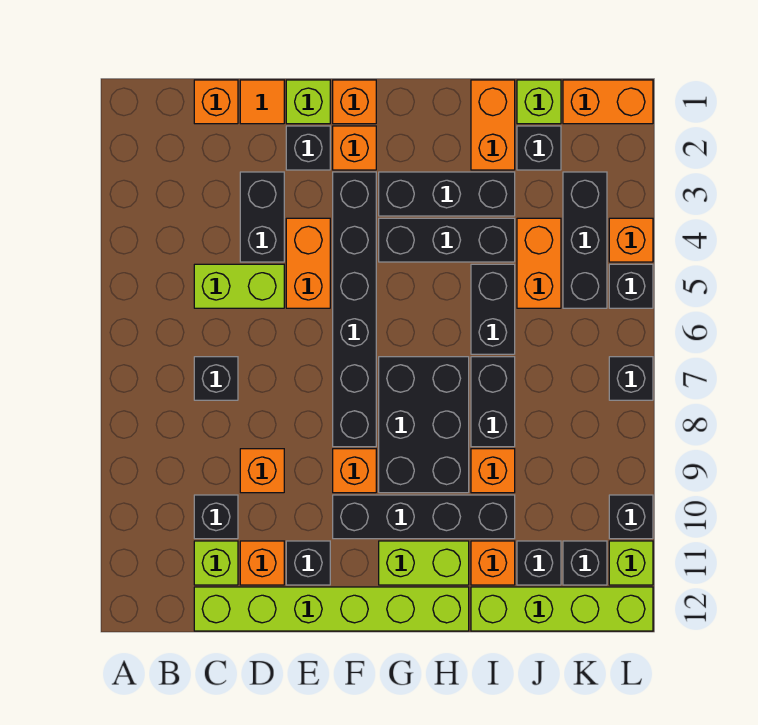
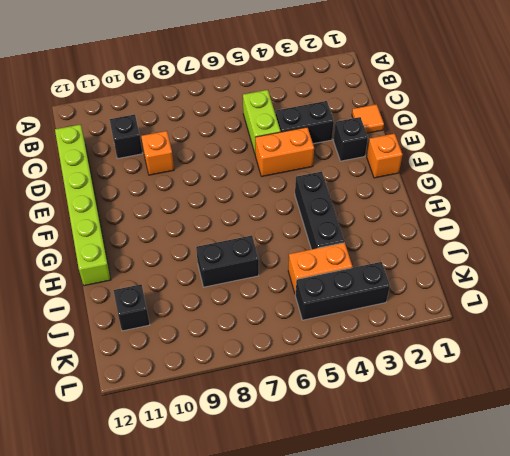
none -> orange brick C1 level 1
none -> black brick C7 level 1
none -> lime brick C11 level 1
none -> orange brick D11 level 1

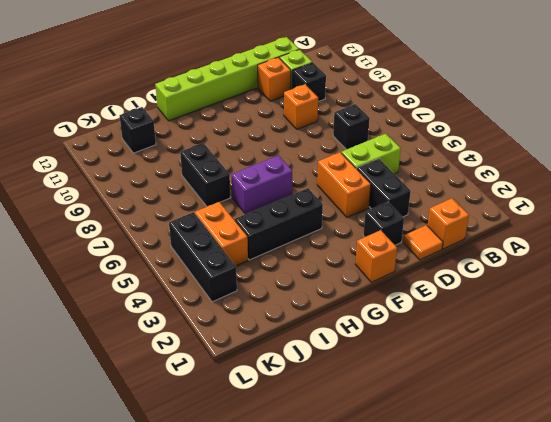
purple brick G6:H6 level 1 -> none
none -> lime brick E1 level 1
none -> black brick E11 level 1
none -> orange brick F2 level 1
none -> black brick F3:F8 level 1

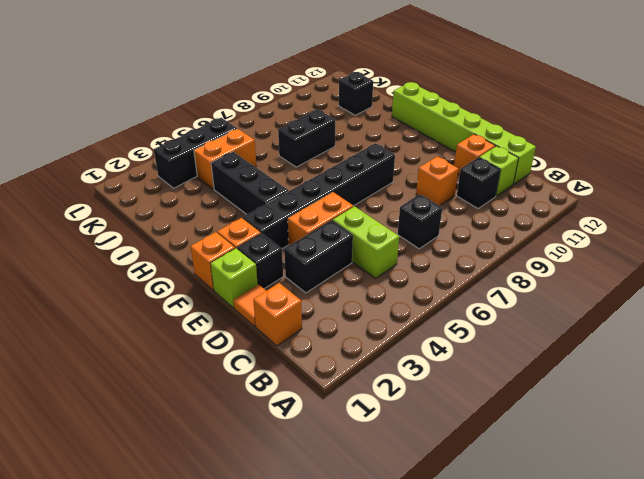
none -> black brick E11 level 1
none -> orange brick F9 level 1
none -> black brick F10:I10 level 1
none -> black brick G3:I3 level 1

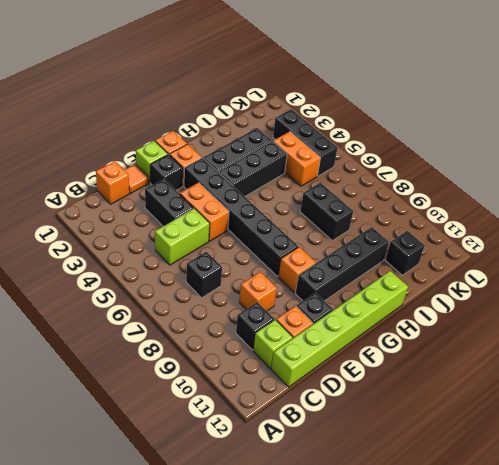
none -> black brick G7:H9 level 1
none -> lime brick G11:H11 level 1
none -> orange brick I1:I2 level 1
none -> black brick I5:I6 level 1

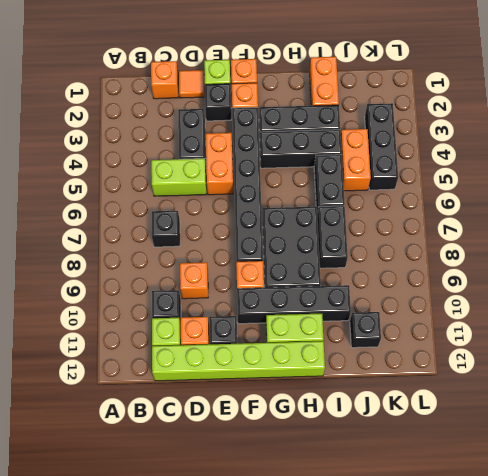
none -> orange brick I9 level 1
none -> orange brick I11 level 1
none -> lime brick I12:L12 level 1
none -> lime brick J1 level 1

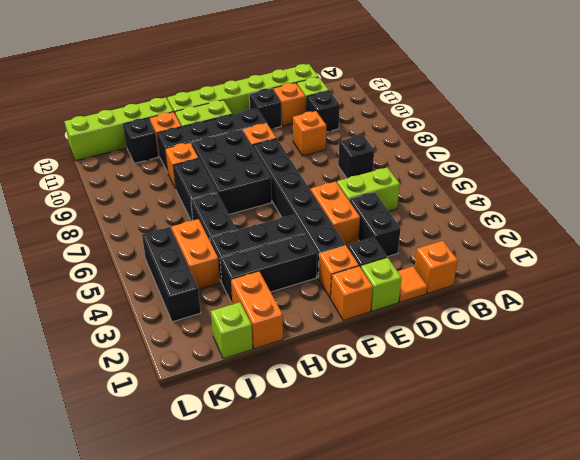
none -> black brick J2 level 1
none -> orange brick K1:L1 level 1
none -> black brick K11 level 1
none -> orange brick L4 level 1

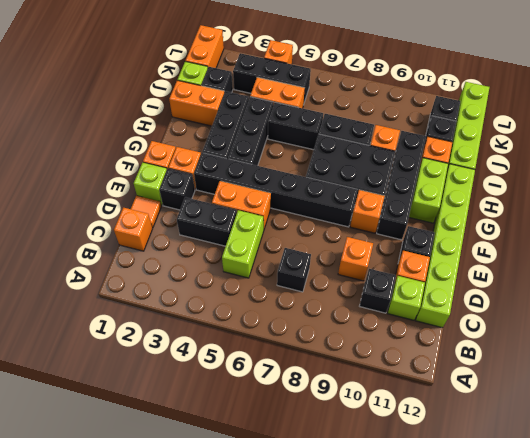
none -> black brick L5 level 1
none -> black brick L7 level 1
none -> black brick L10 level 1
none -> lime brick L11 level 1

